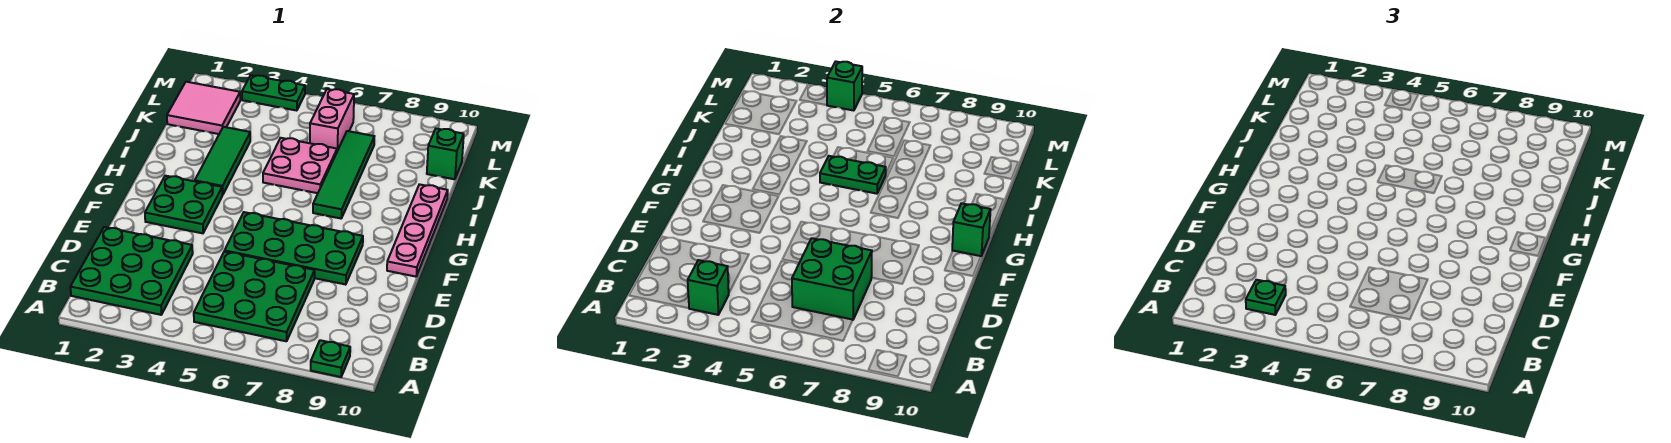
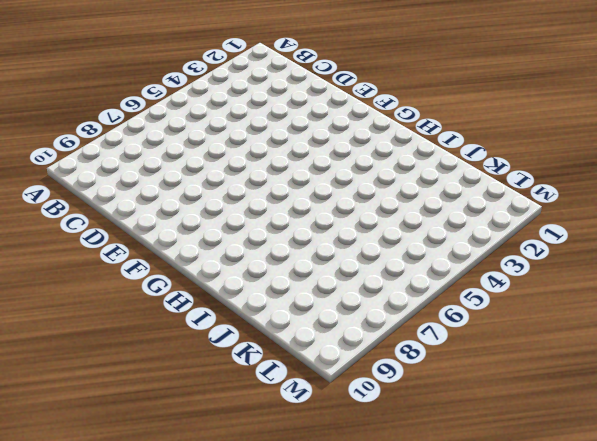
none -> green plate A9 level 1
none -> green plate B1:D3 level 1
none -> green plate B5:D7 level 1

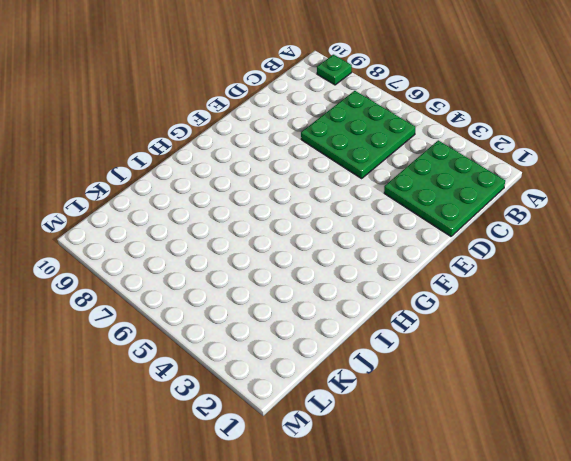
none -> green plate E5:F8 level 1
none -> green plate F2:G3 level 1
none -> pink plate F10:I10 level 1

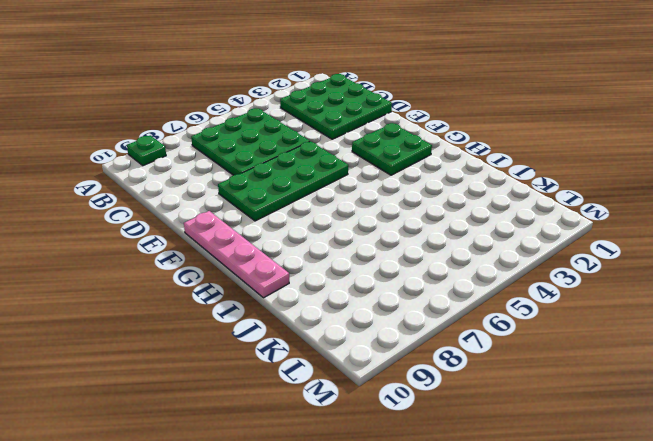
none -> green tile H3:J3 level 1
none -> green tile H7:K7 level 1
none -> pink plate I5:J6 level 1

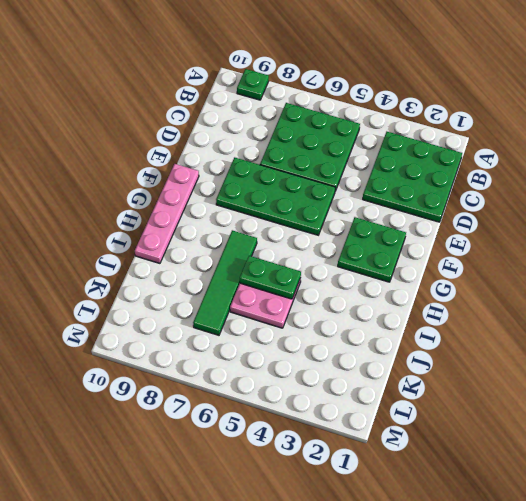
none -> green tile H3:J3 level 1
none -> pink tile K1:L2 level 1
none -> pink brick K6:L6 level 1

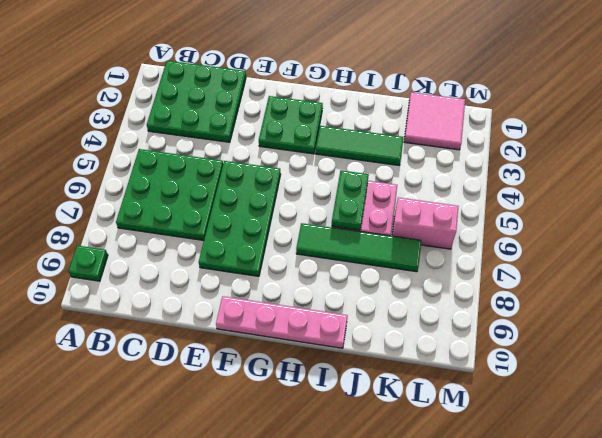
none -> green brick K10 level 1
none -> green plate M3:M4 level 1
none -> green brick B3 level 2

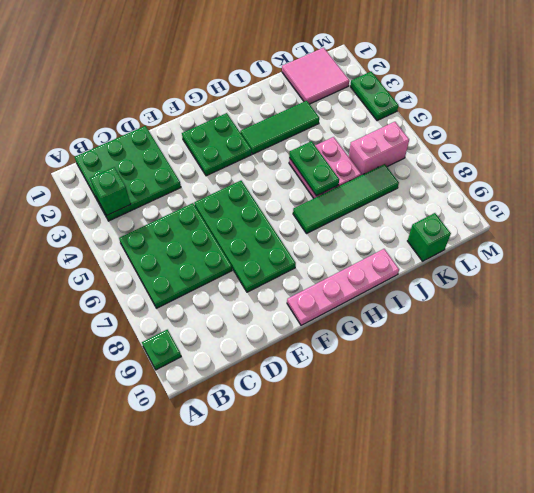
none -> green brick C6:D7 level 2
none -> green brick G10 level 2
none -> green brick M4 level 2

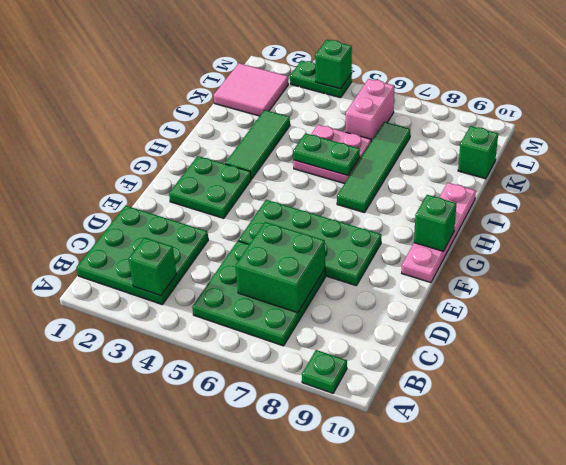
none -> green plate B3 level 3

